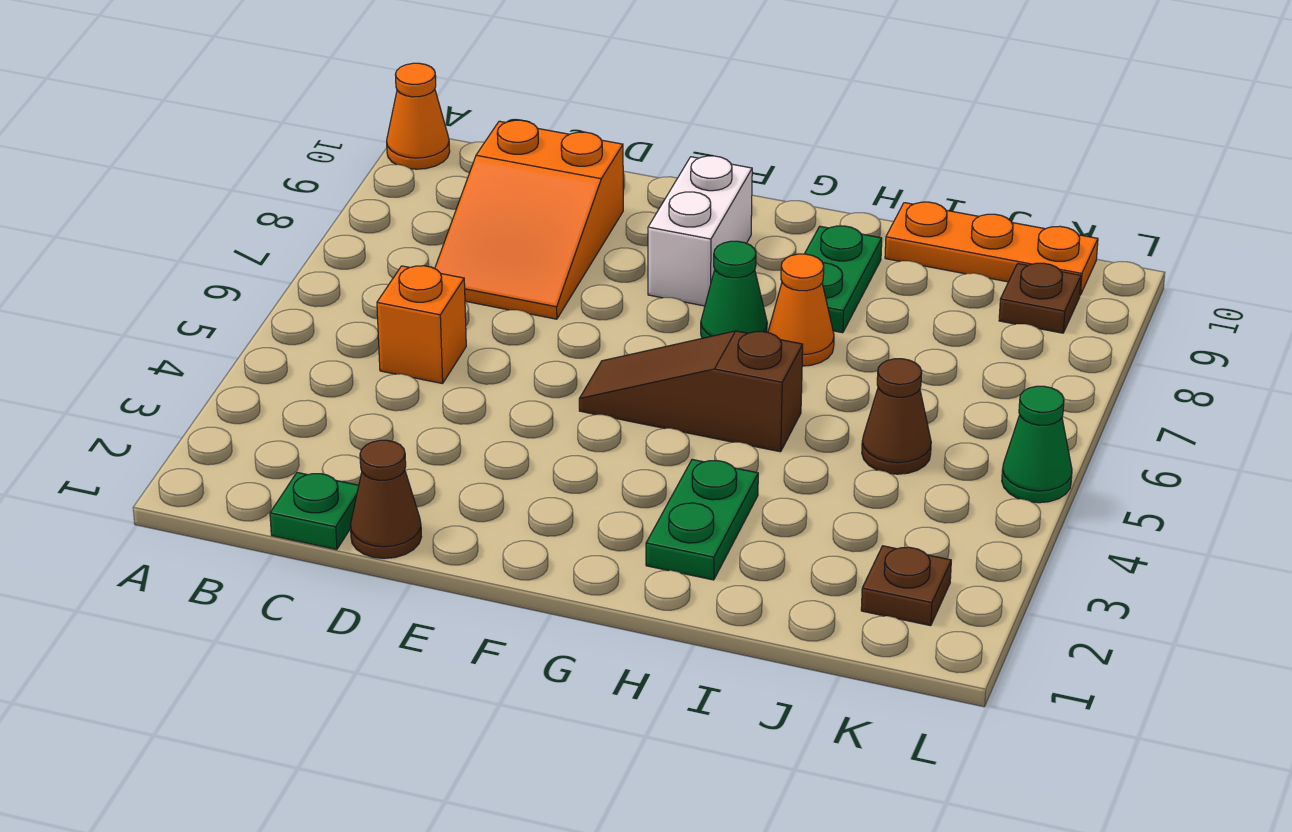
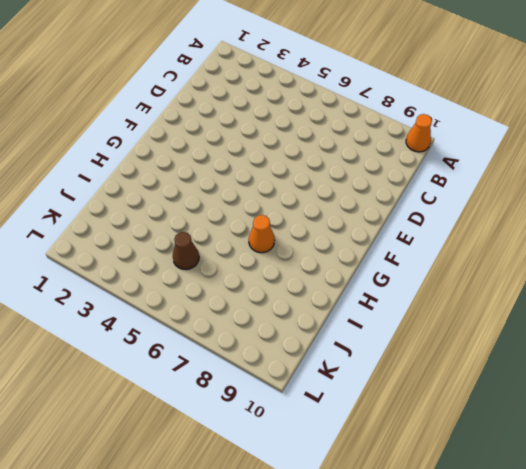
none -> green plate C1 level 1
none -> orange brick C5 level 1
none -> orange slope C7:D9 level 1 top 9

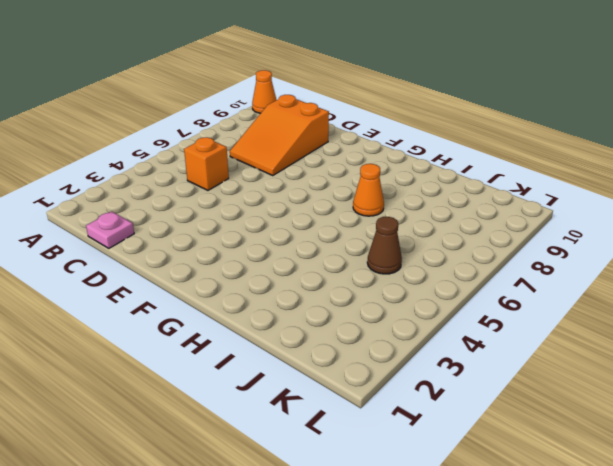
pink plate C1 level 1 -> green plate C1 level 1
none -> brown cone D1 level 1
none -> brown slope F5:H5 level 1 top H
none -> white brick F8:F9 level 1

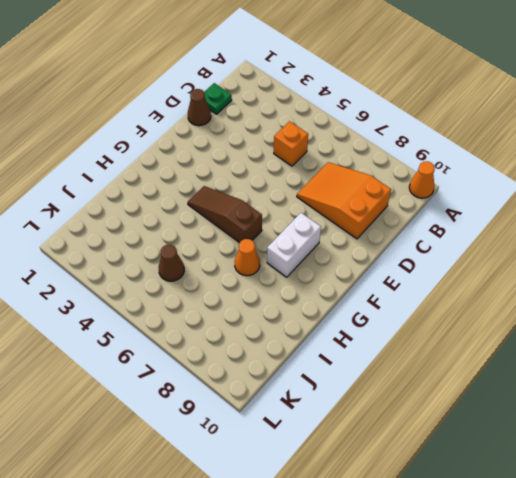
white brick F8:G8 level 1 -> white brick F8:F9 level 1
brown slope G4:G6 level 1 top 6 -> brown slope F5:H5 level 1 top H
none -> green cone G7 level 1
none -> green plate H2:H3 level 1
none -> green plate H8:H9 level 1

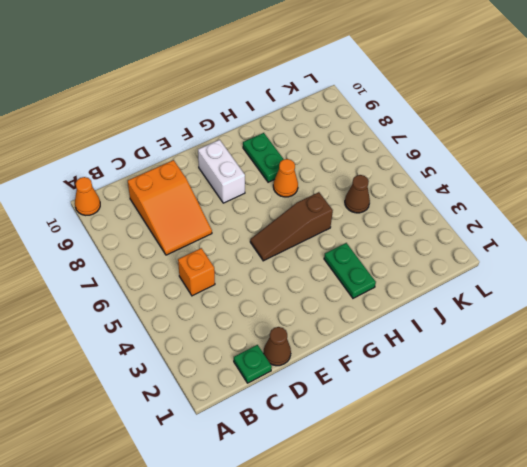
none -> green cone G7 level 1
none -> orange plate I10:K10 level 1
none -> brown plate K2 level 1

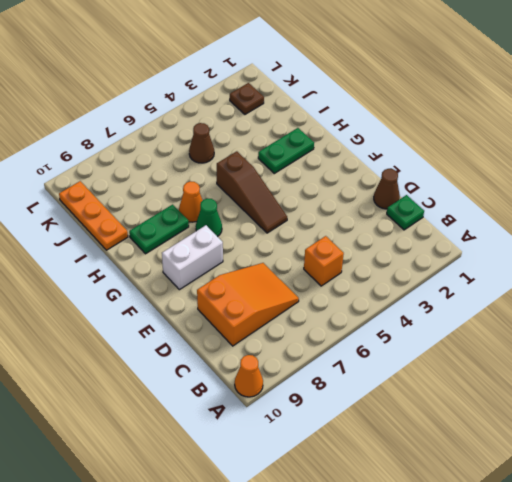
none -> brown plate K9 level 1
none -> green cone L5 level 1

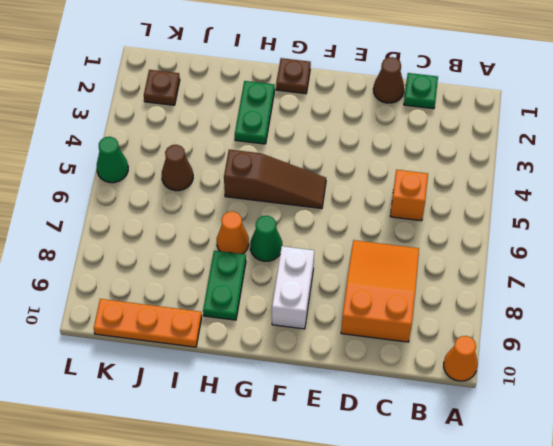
brown plate G1 level 1 -> brown plate K9 level 1

